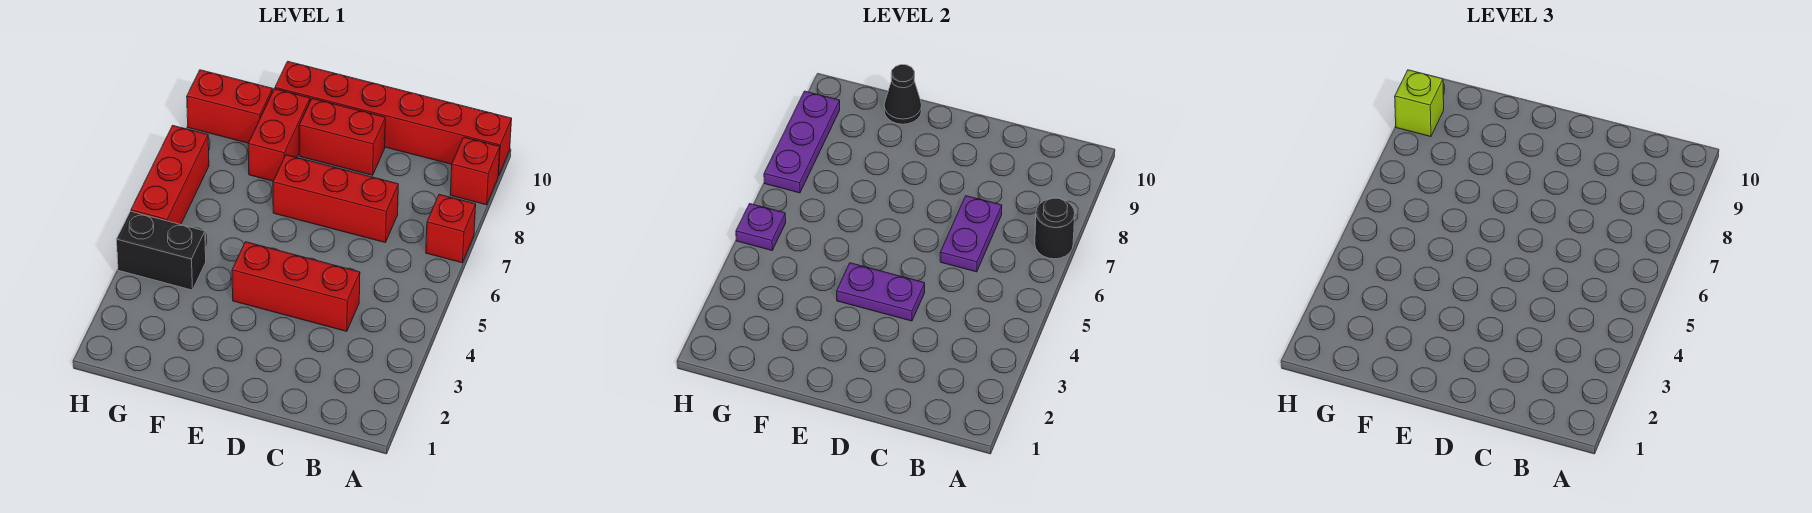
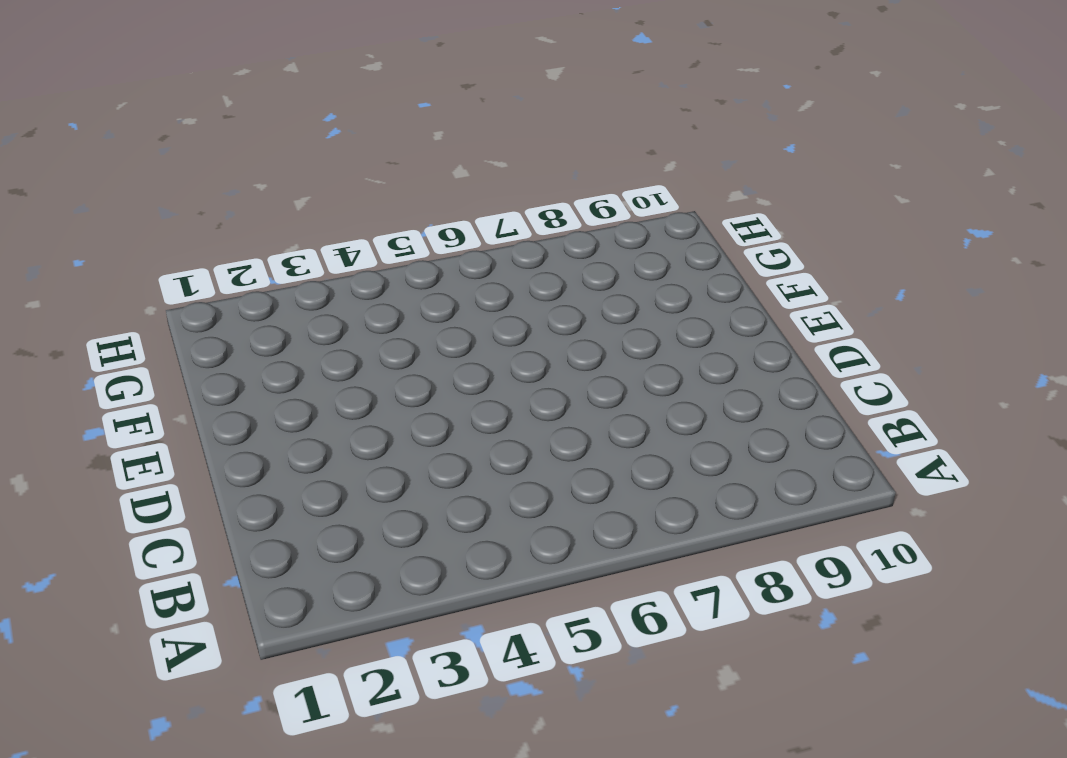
none -> red brick A7 level 1
none -> red brick A9 level 1
none -> red brick A10:F10 level 1

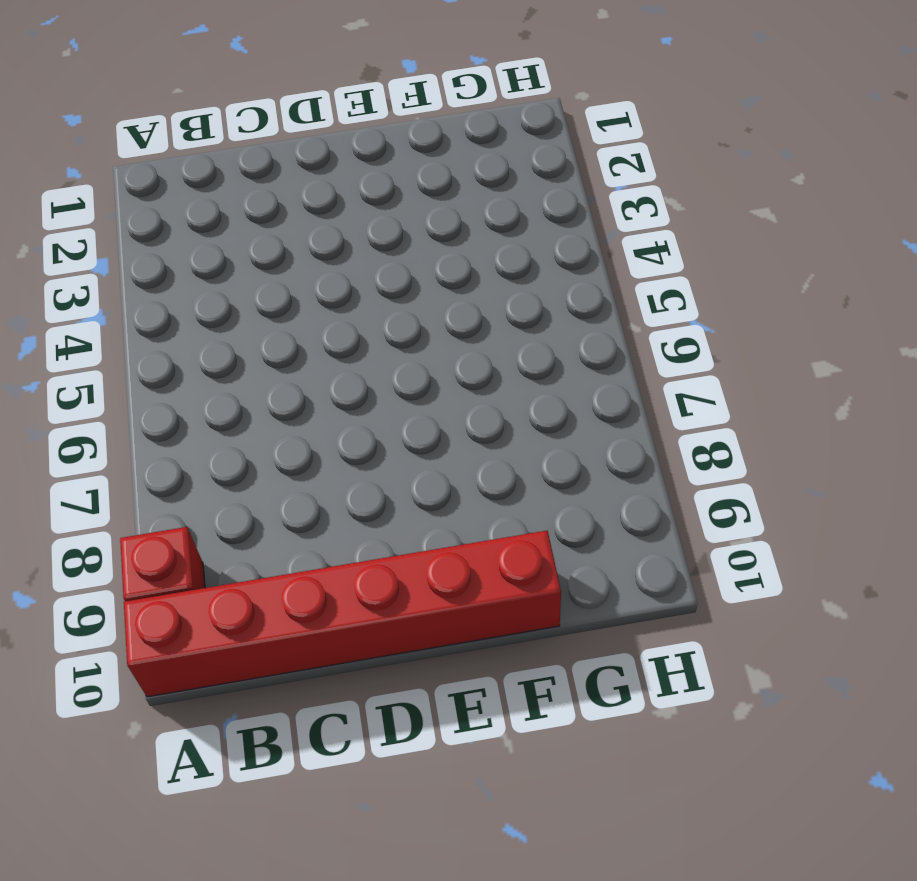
none -> red brick A7 level 1
none -> red brick C4:E4 level 1
none -> red brick C7:E7 level 1

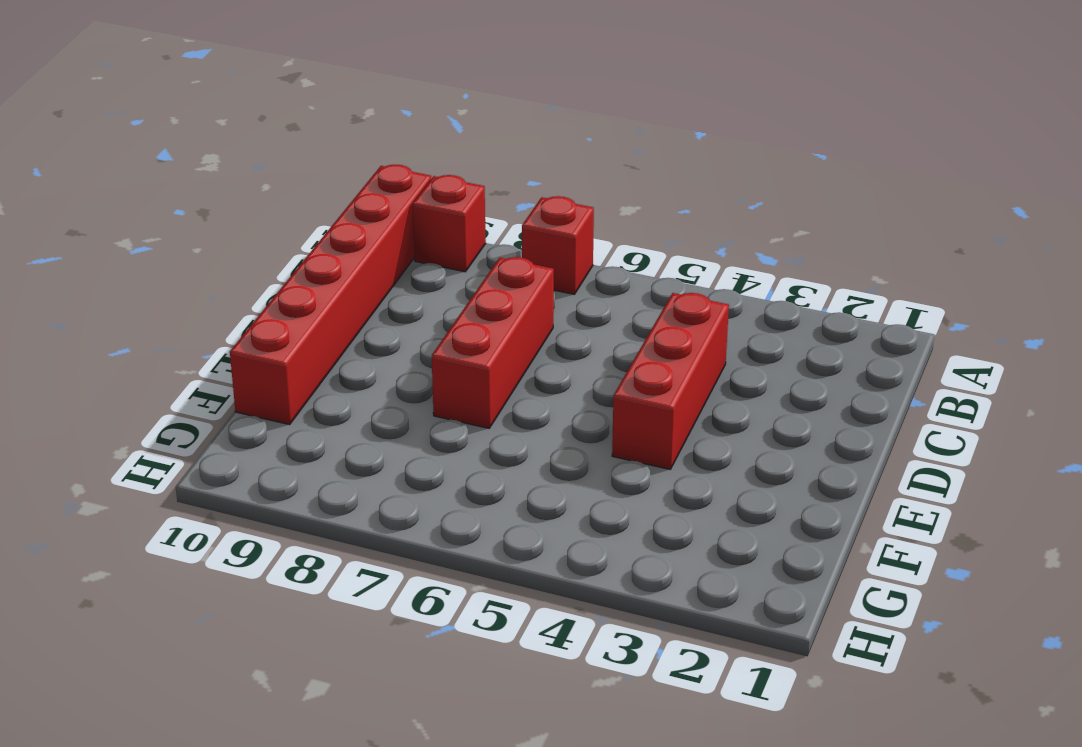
none -> red brick D9:E9 level 1
none -> red brick F8:F9 level 1
none -> black brick G4:H4 level 1

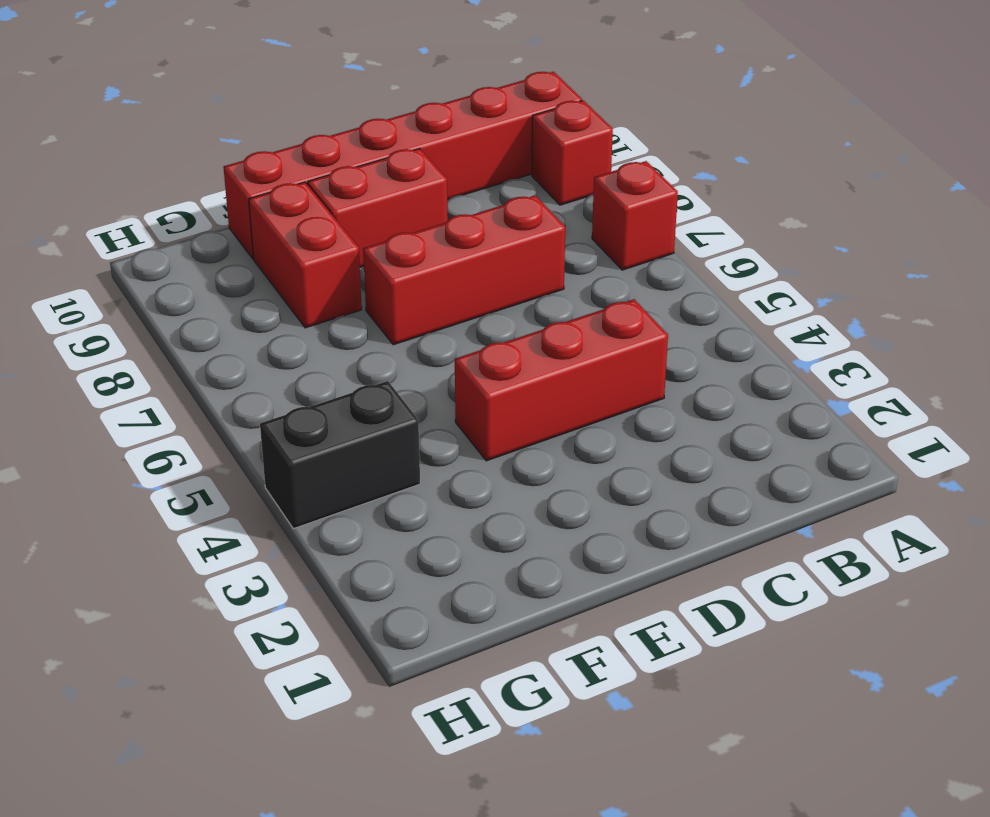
none -> red brick G9:H9 level 1
none -> red brick H5:H7 level 1
none -> black round brick A7 level 2

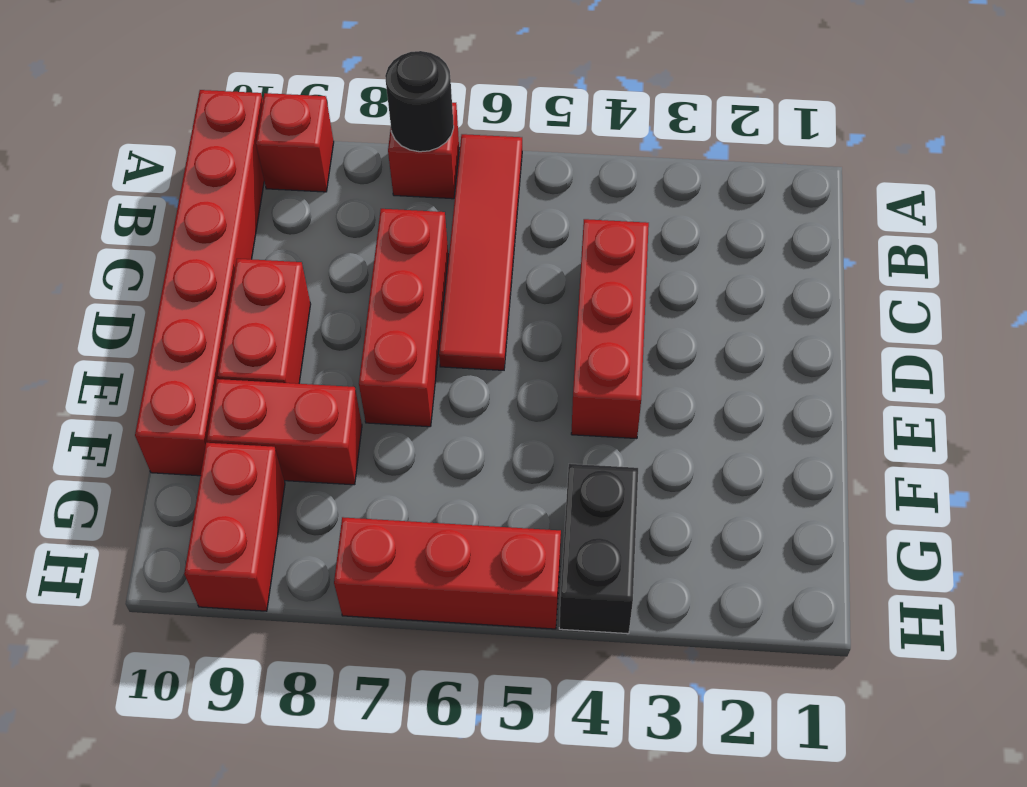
red tile A6:D6 level 1 -> none
none -> purple plate C6:C7 level 2
none -> purple plate D4:E4 level 2
none -> black cone F10 level 2

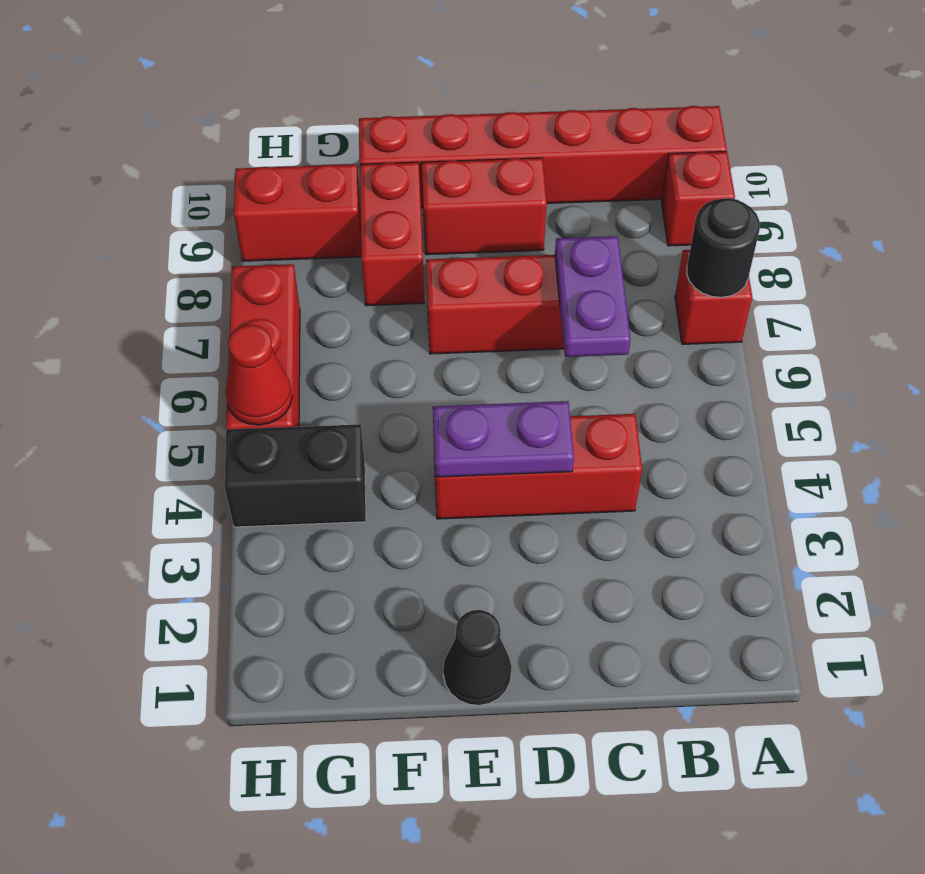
black cone E1 level 1 -> black cone F10 level 2
red cone H5 level 2 -> purple plate H5 level 2
none -> purple plate H7:H9 level 2
none -> lime brick H9 level 3

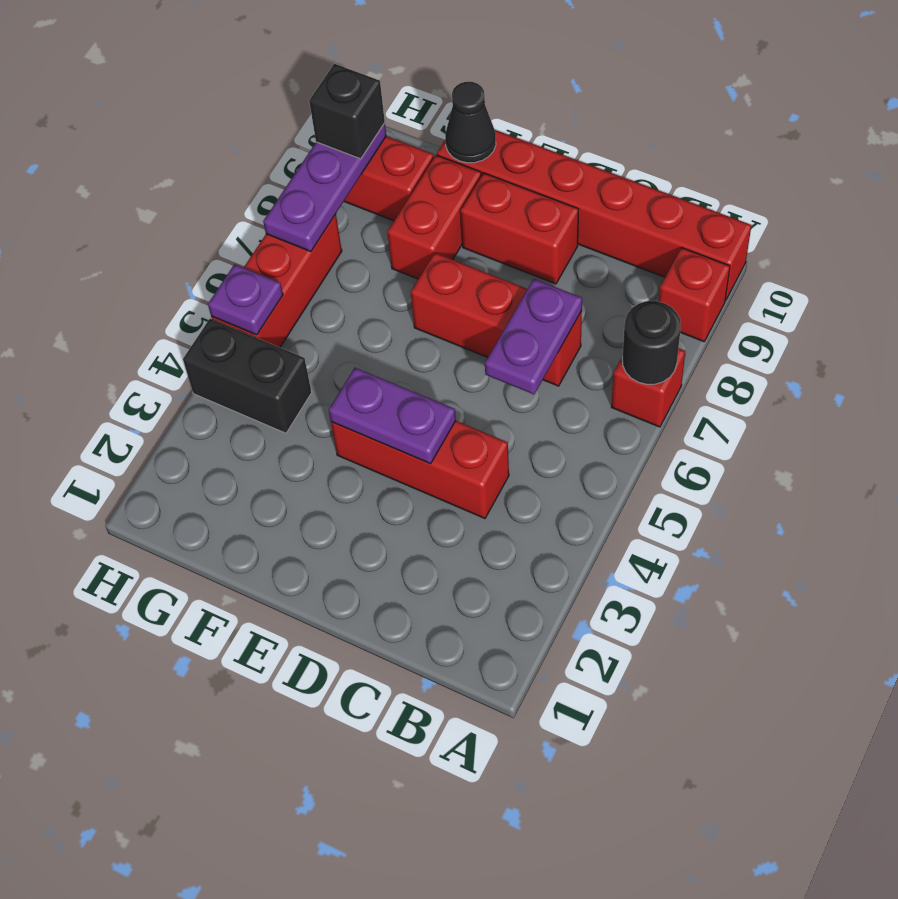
black brick H9 level 3 -> lime brick H9 level 3

